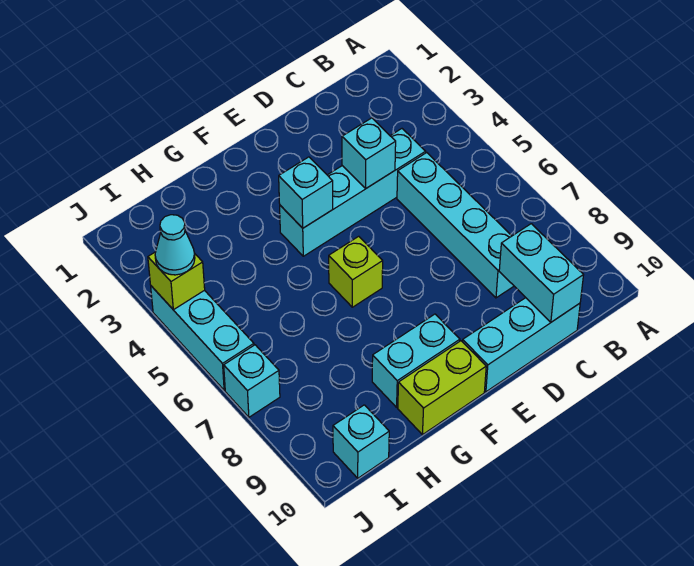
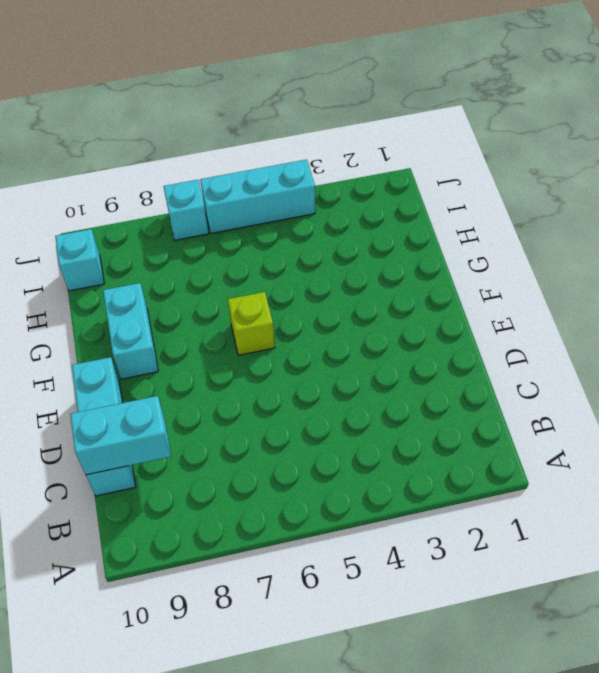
none -> cyan brick C4:F4 level 1
none -> cyan brick C5:C8 level 1
none -> lime brick F10:G10 level 1

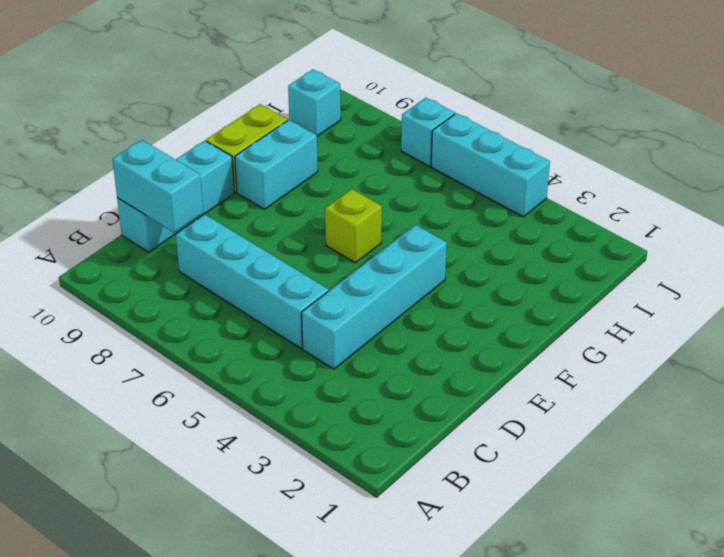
none -> cyan brick D4 level 2
none -> cyan brick F4 level 2
none -> lime brick J4 level 2

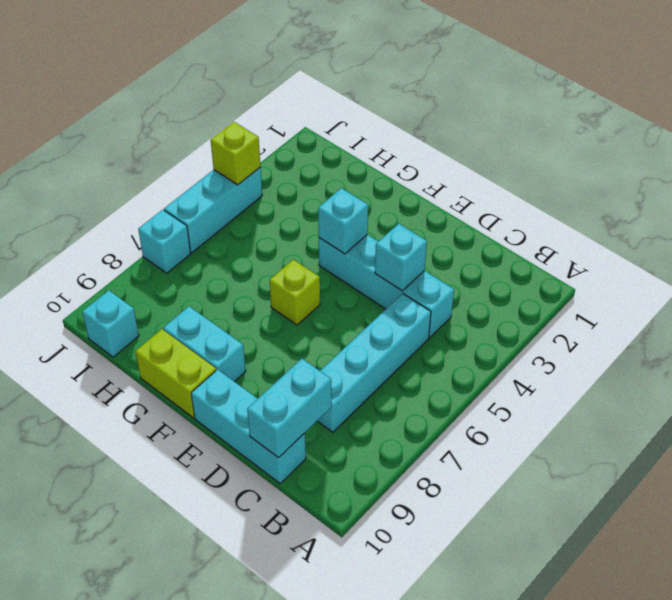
none -> cyan cone J4 level 3

